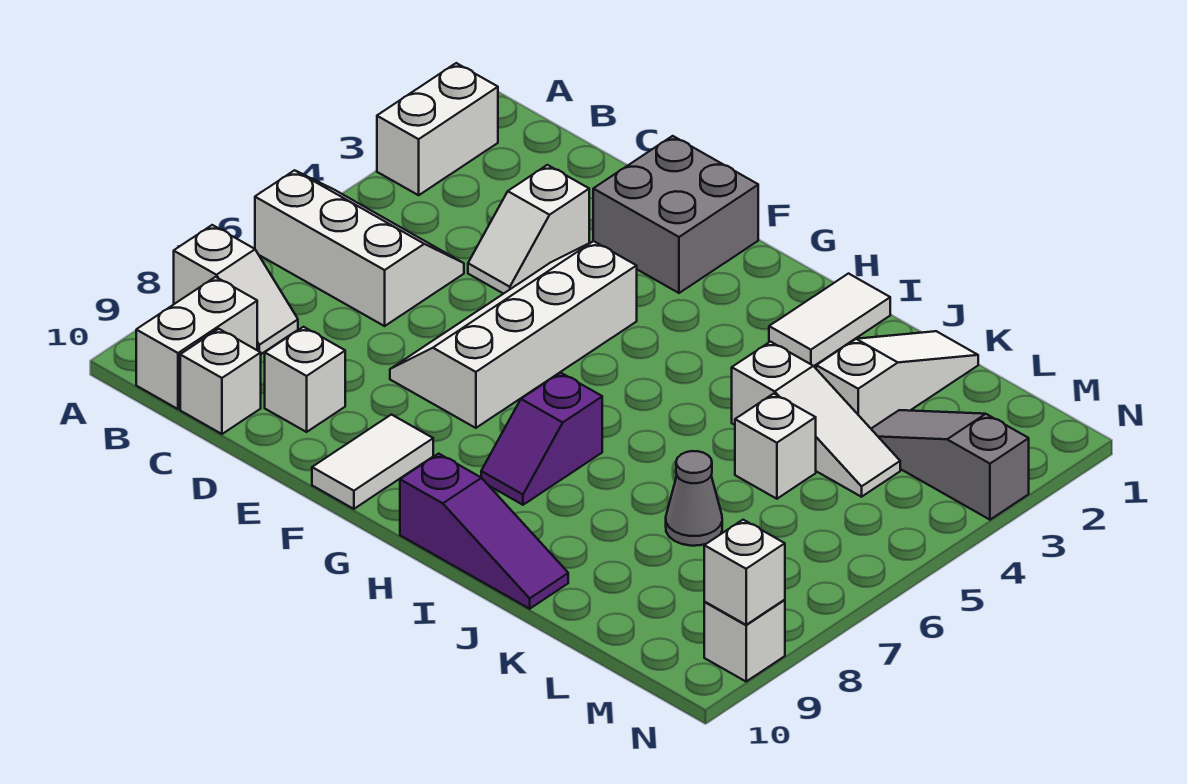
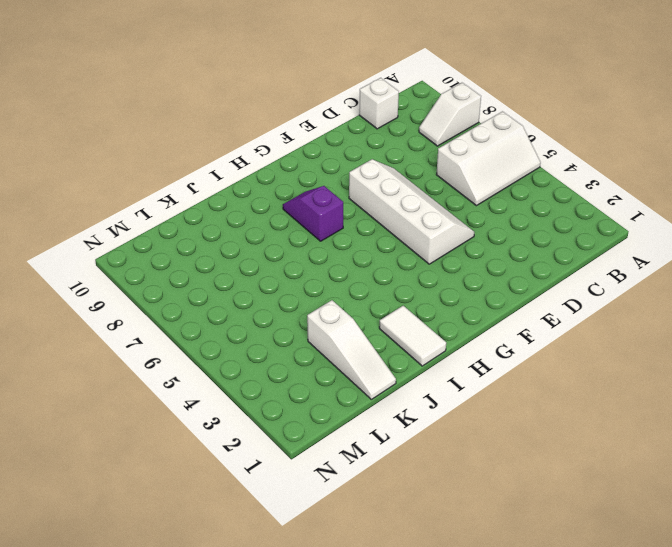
none -> white brick A2:A3 level 1
none -> white brick B9:B10 level 1
none -> white slope D3:D4 level 1 top 3

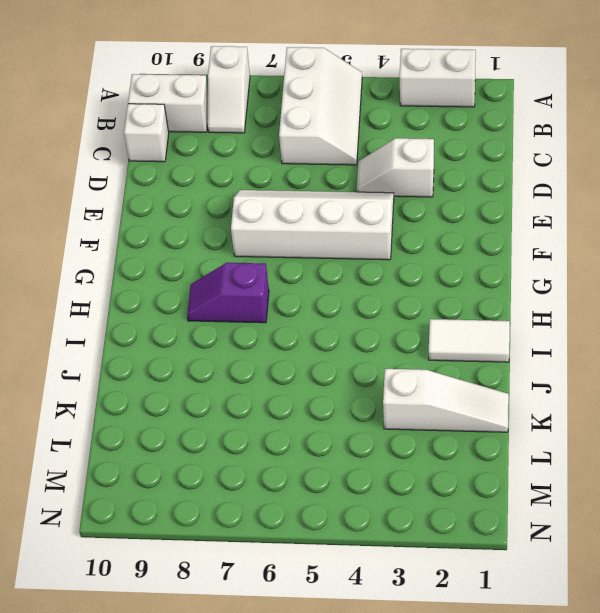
none -> white brick D9 level 1
none -> grey brick E1:F2 level 1
none -> white tile F9:F10 level 1

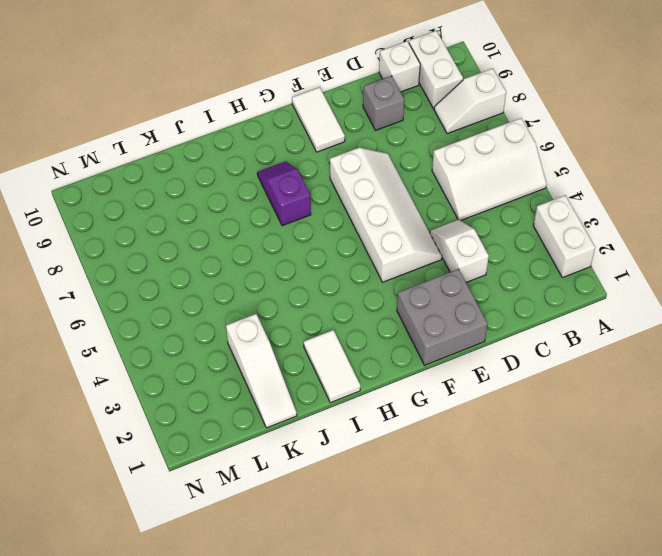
grey brick D9 level 1 -> white brick D9 level 1
none -> purple slope H10:J10 level 1 top H
none -> white slope J4:L4 level 1 top J
none -> white brick K5 level 1

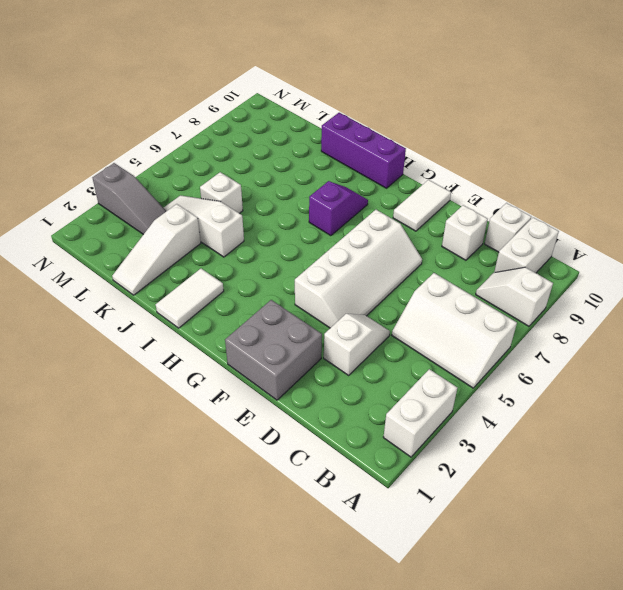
purple brick H10:J10 level 1 -> purple slope H10:J10 level 1 top H
none -> grey cone K7 level 1
none -> white brick N9 level 1
none -> white brick N9 level 2

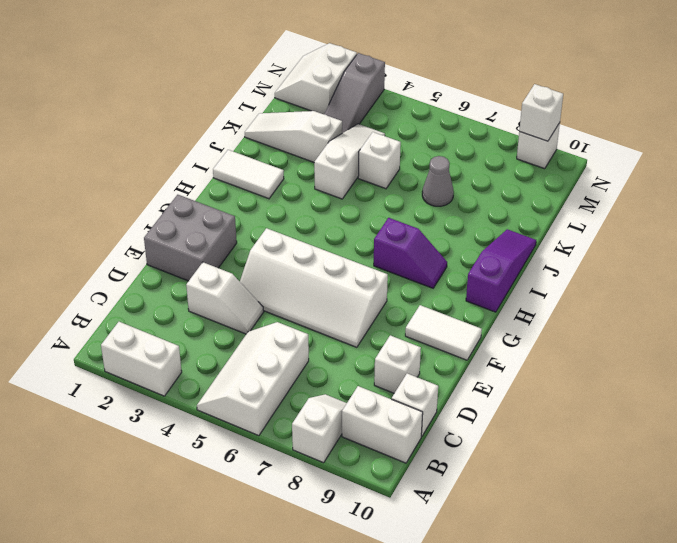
white slope M1:N2 level 1 top 2 -> none

